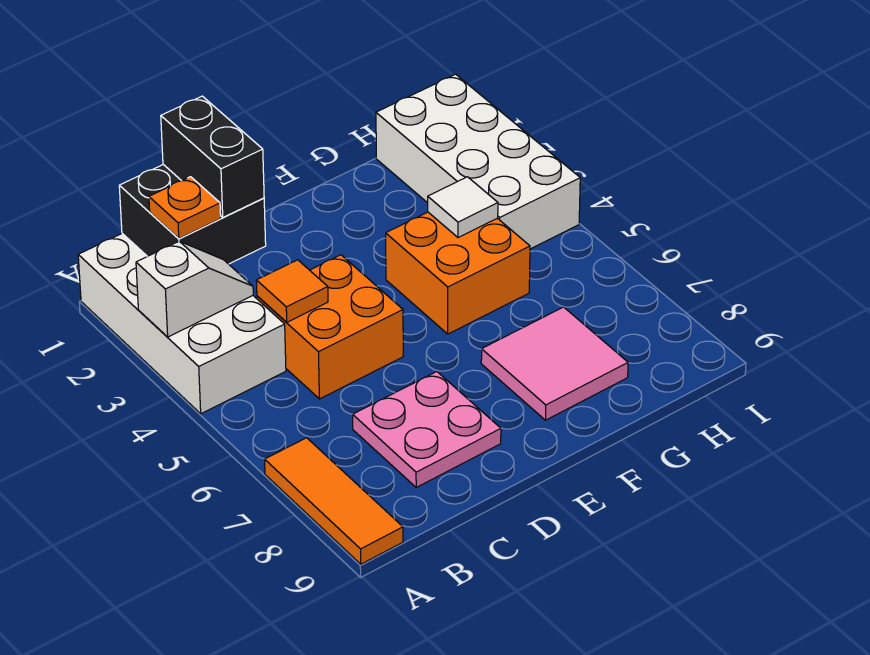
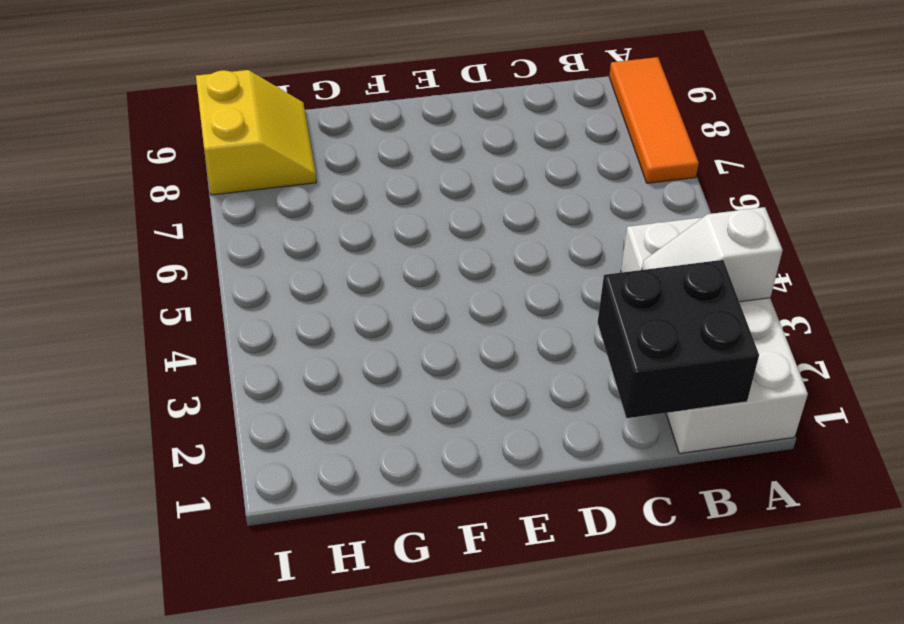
yellow slope H8:I9 level 1 top I -> none
none -> orange brick C4:D5 level 1
none -> pink plate C7:D8 level 1
none -> orange brick F4:G5 level 1

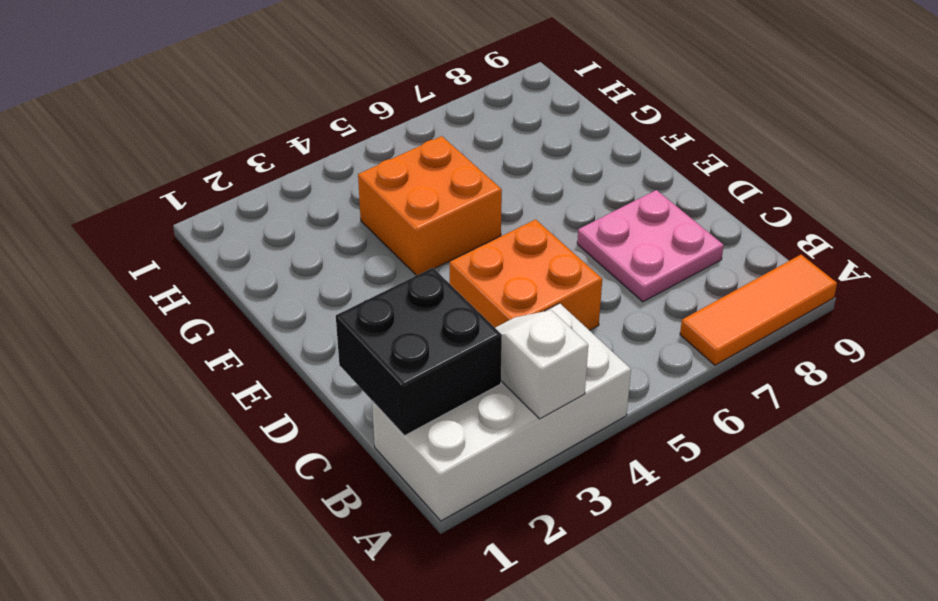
none -> pink tile F7:G8 level 1
none -> white brick H1:I4 level 1
none -> orange tile C4 level 2

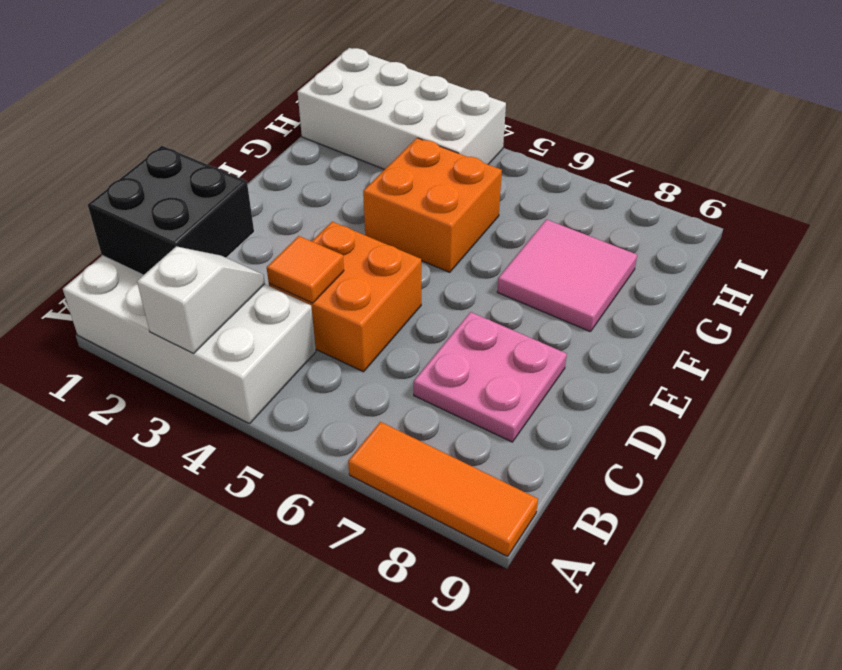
none -> white tile G4 level 2
none -> orange plate B2 level 3
none -> black brick C1:C2 level 3

